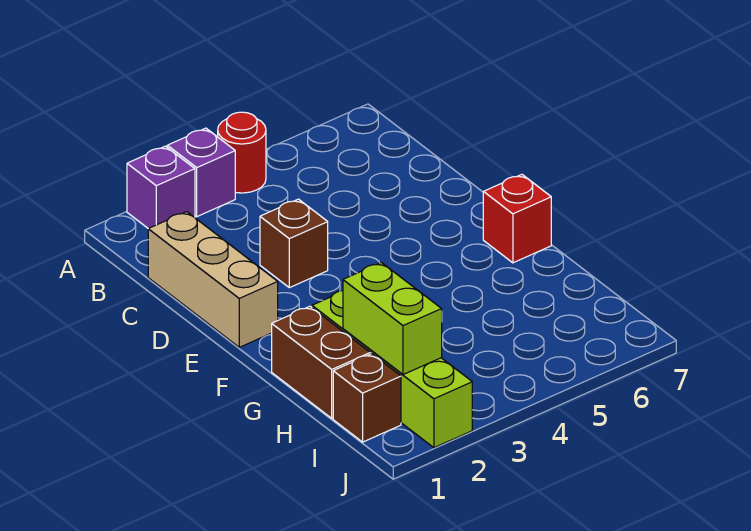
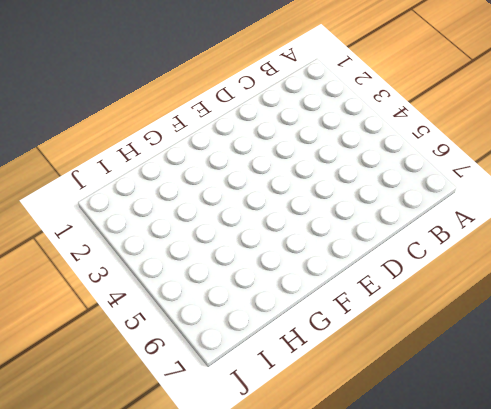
none -> purple brick A2 level 1
none -> purple brick A3 level 1

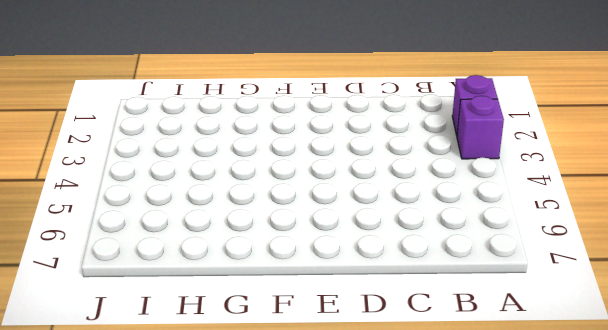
none -> red round brick A4 level 1
none -> tan brick C1:E1 level 1

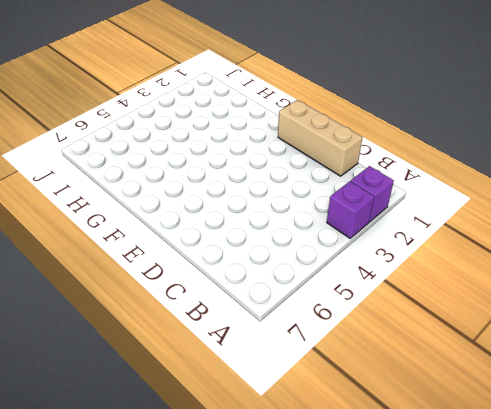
none -> red round brick A4 level 1
none -> brown brick D3 level 1

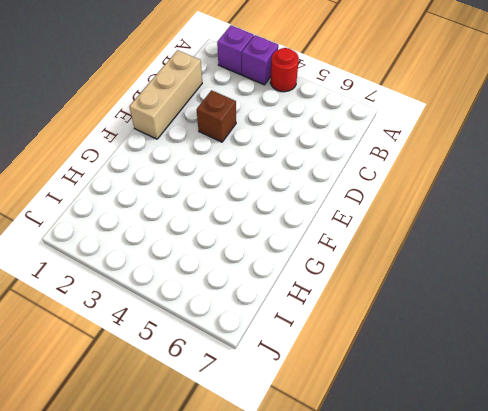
none -> red brick F7 level 1
none -> brown brick G1:H1 level 1

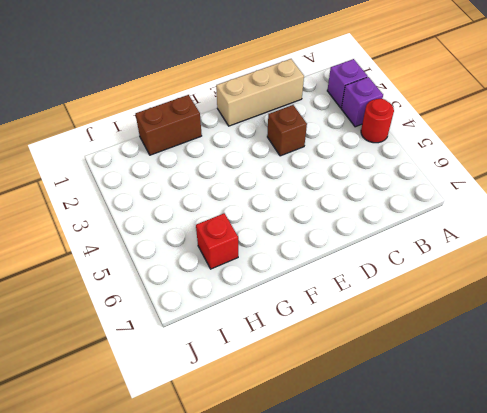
red brick H6 level 1 -> red brick F7 level 1
none -> lime brick G2:J2 level 1
none -> brown brick I1 level 1

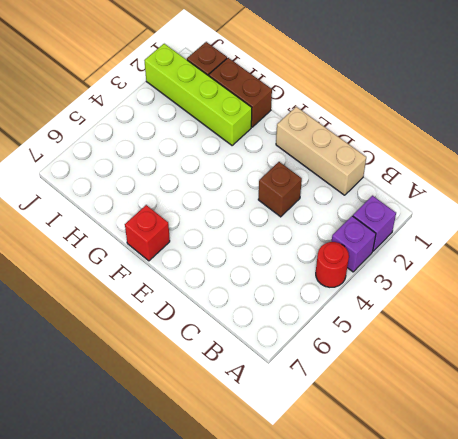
none -> lime brick H2:I2 level 2

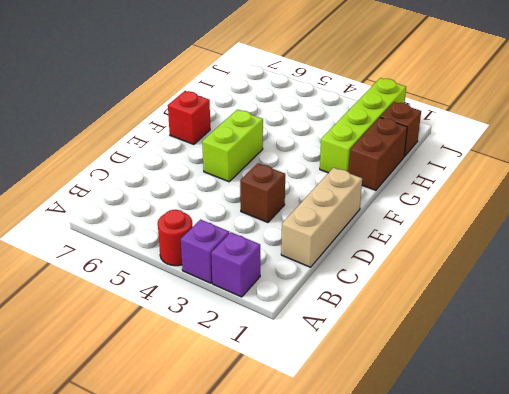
lime brick E5:F5 level 1 -> lime brick H2:I2 level 2

